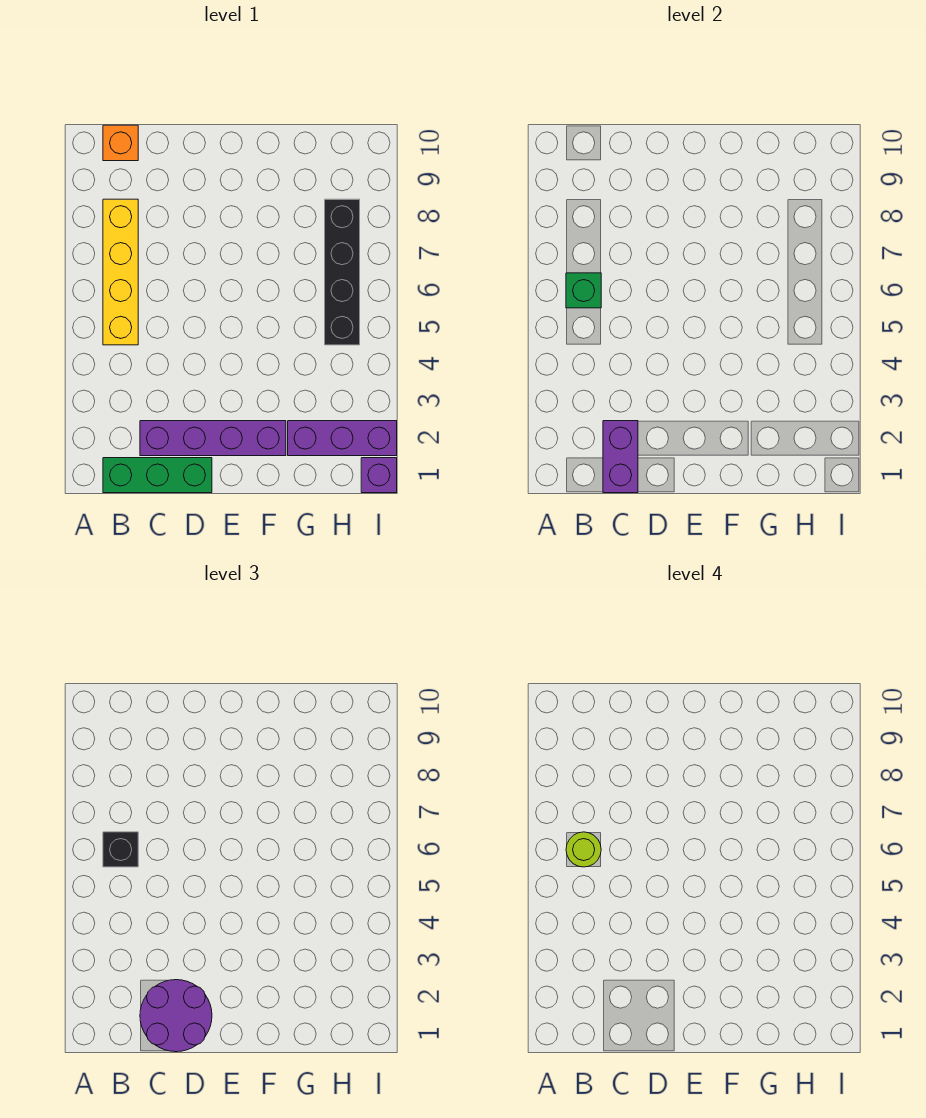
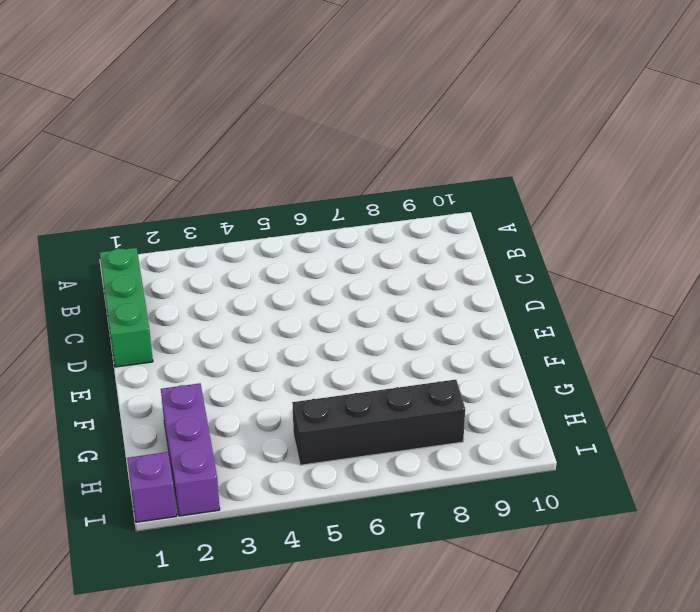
none -> yellow brick B5:B8 level 1
none -> orange brick B10 level 1
none -> purple brick C2:F2 level 1

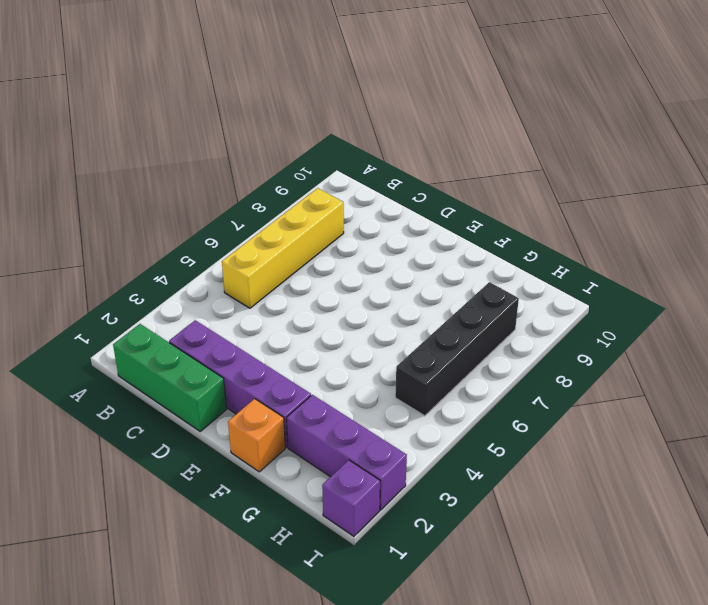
orange brick F1 level 1 -> orange brick B10 level 1
none -> green brick B6 level 2
none -> purple brick C1:C2 level 2
none -> black brick B6 level 3

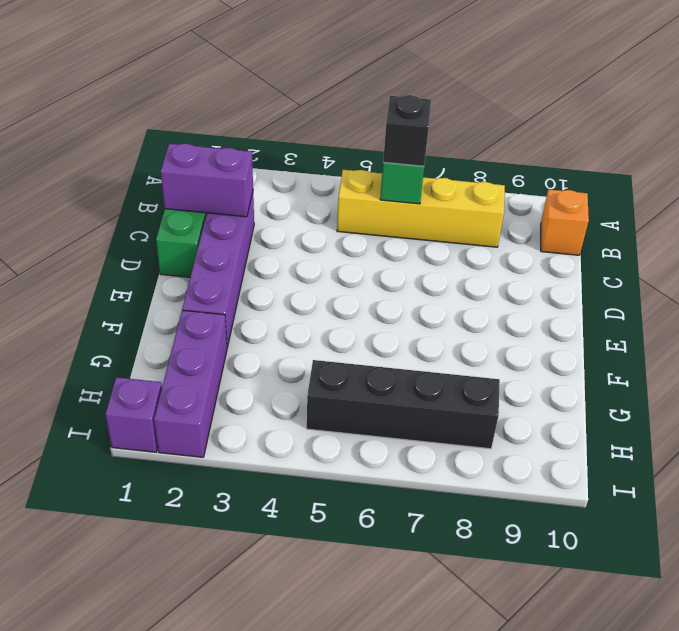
none -> purple round brick C1:D2 level 3
none -> lime round brick B6 level 4

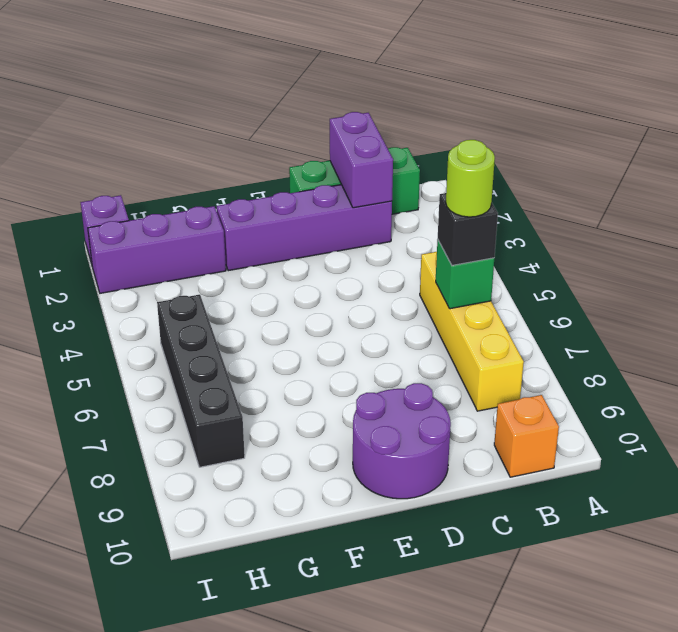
purple round brick D9:E10 level 1 -> purple round brick C1:D2 level 3

